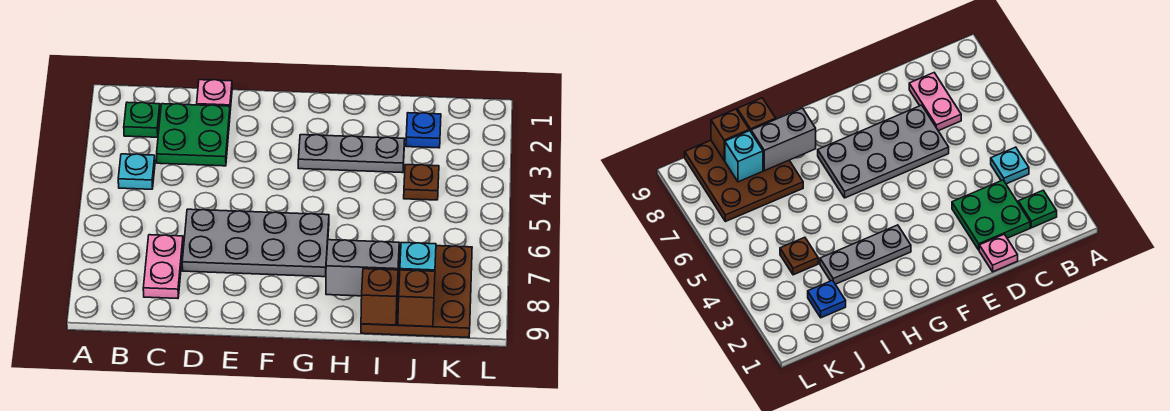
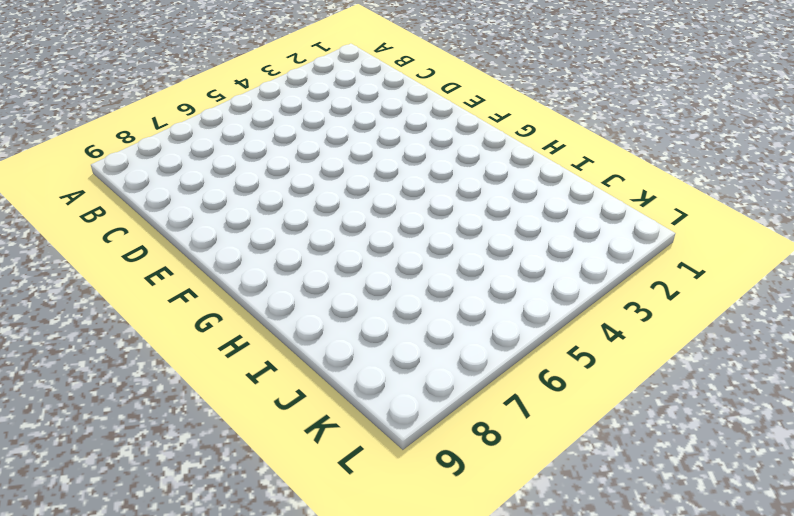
none -> green plate B2 level 1
none -> cyan plate B4 level 1
none -> green plate C2:D3 level 1

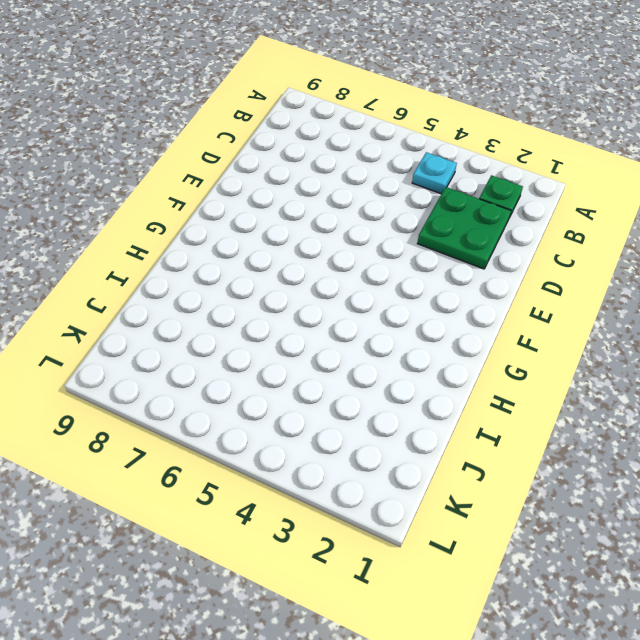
none -> pink plate C7:C8 level 1
none -> pink plate D1 level 1
none -> grey plate D6:G7 level 1

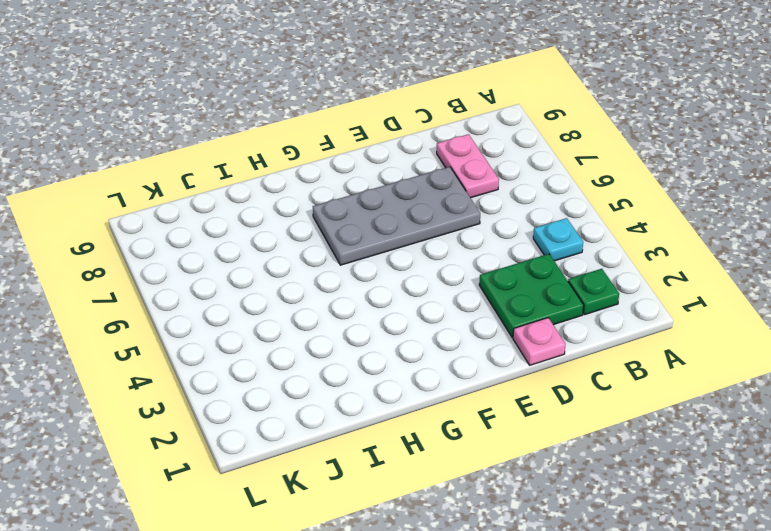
none -> grey plate G3:I3 level 1
none -> brown plate I7:K9 level 1
none -> blue plate J2 level 1

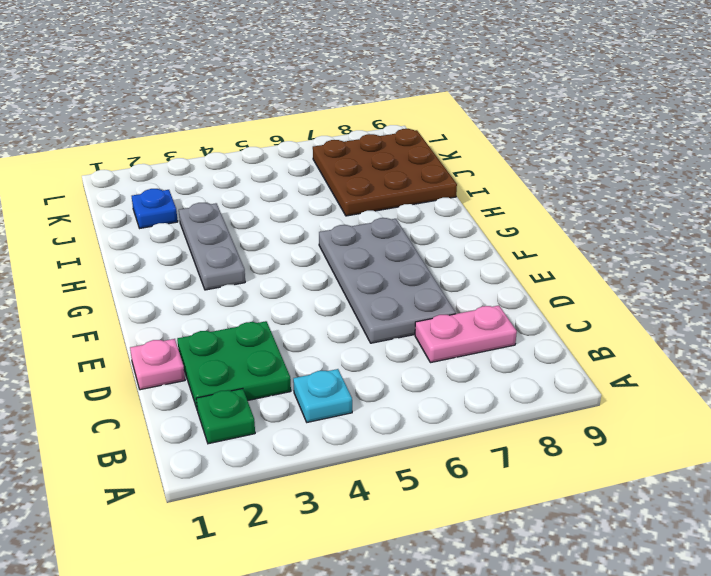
none -> brown plate J4 level 1
none -> grey brick H8:I8 level 2
none -> brown brick I9 level 2

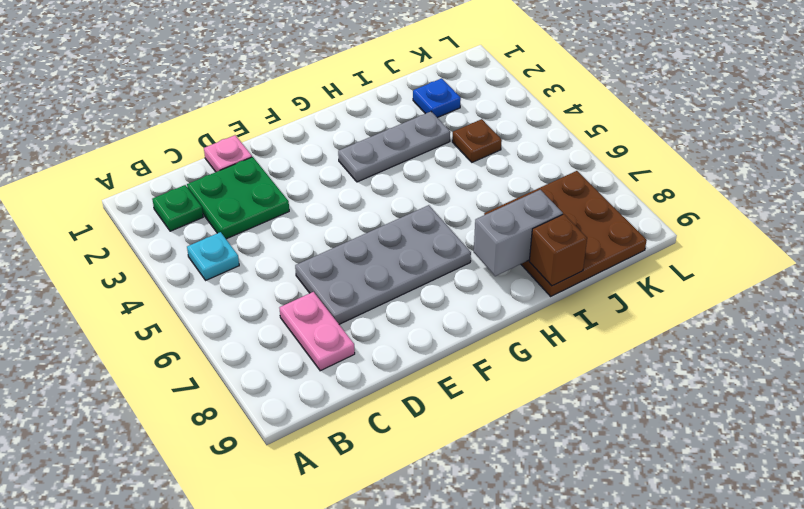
none -> cyan brick J8 level 2
none -> brown brick J9 level 2

